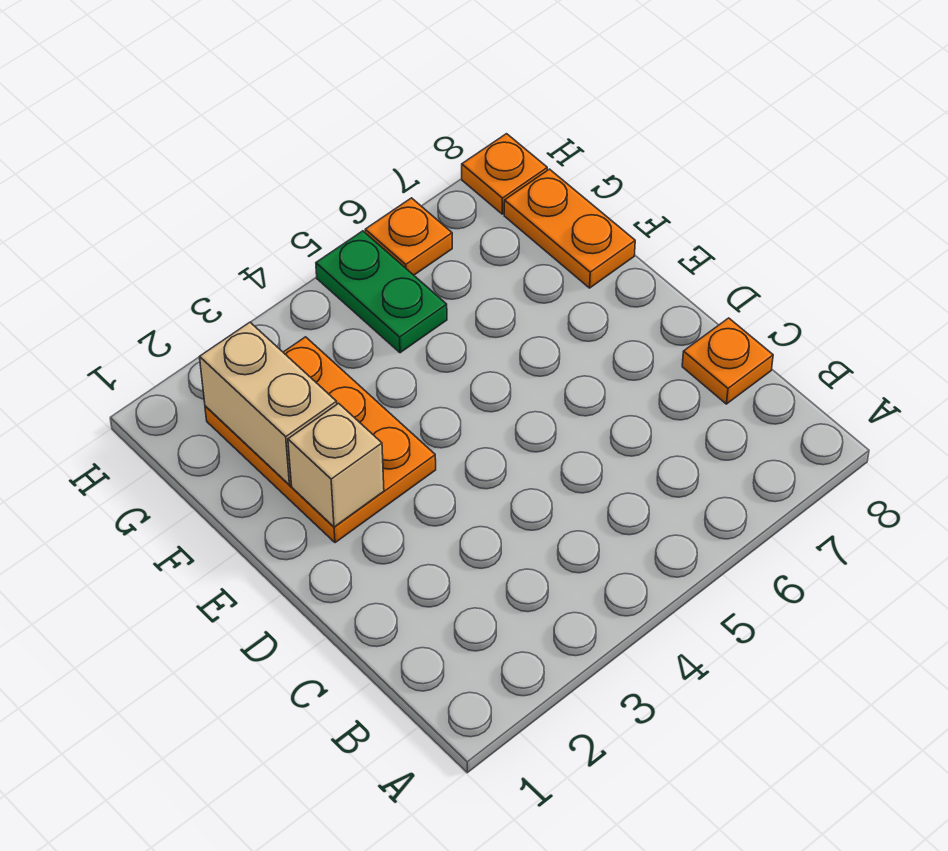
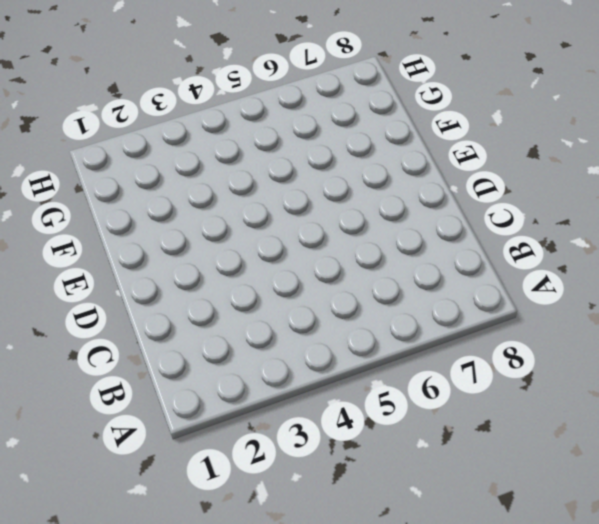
none -> orange plate C8 level 1
none -> orange plate E2:G3 level 1

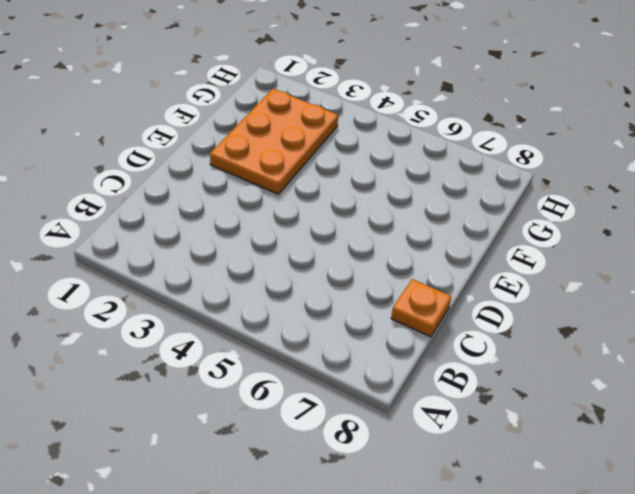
none -> orange plate F8:G8 level 1
none -> green plate G5:H5 level 1

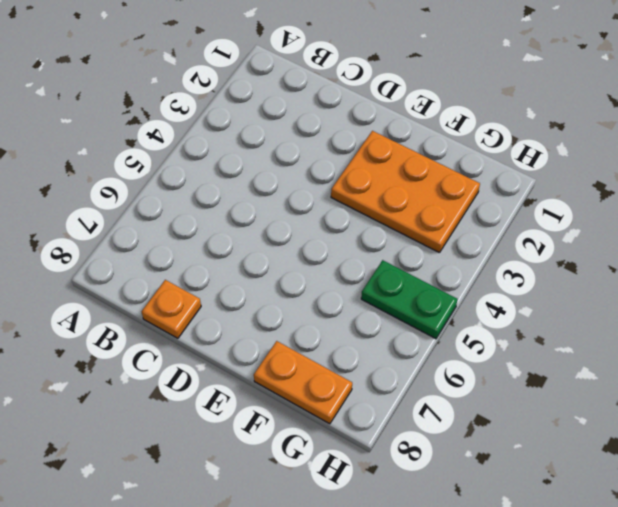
none -> orange plate H6 level 1
none -> orange plate H8 level 1

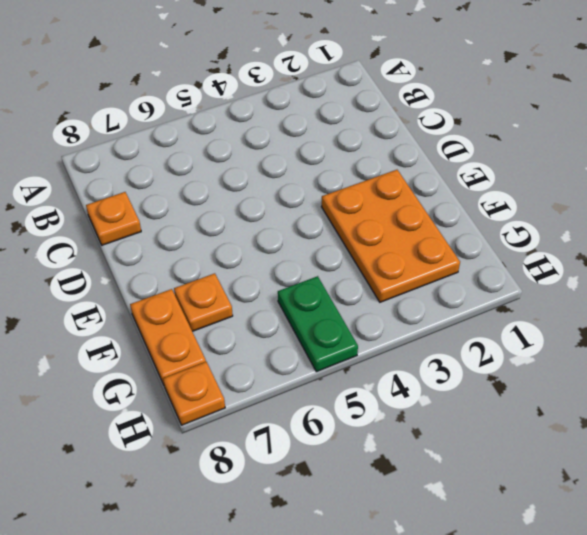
orange plate F7 level 1 -> orange plate H6 level 1
none -> tan brick E2 level 2
none -> tan brick F2:G2 level 2

